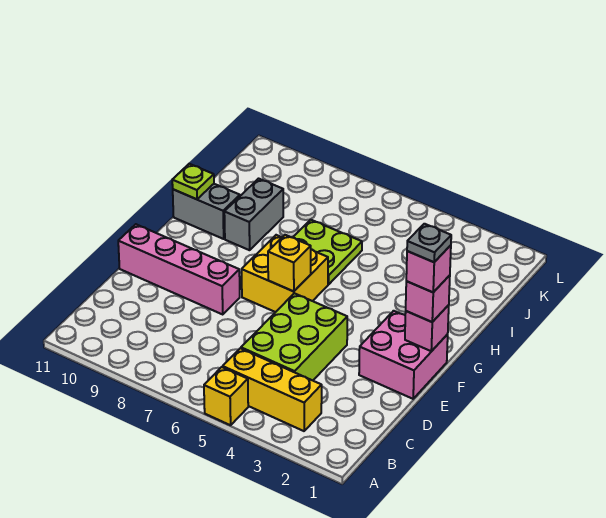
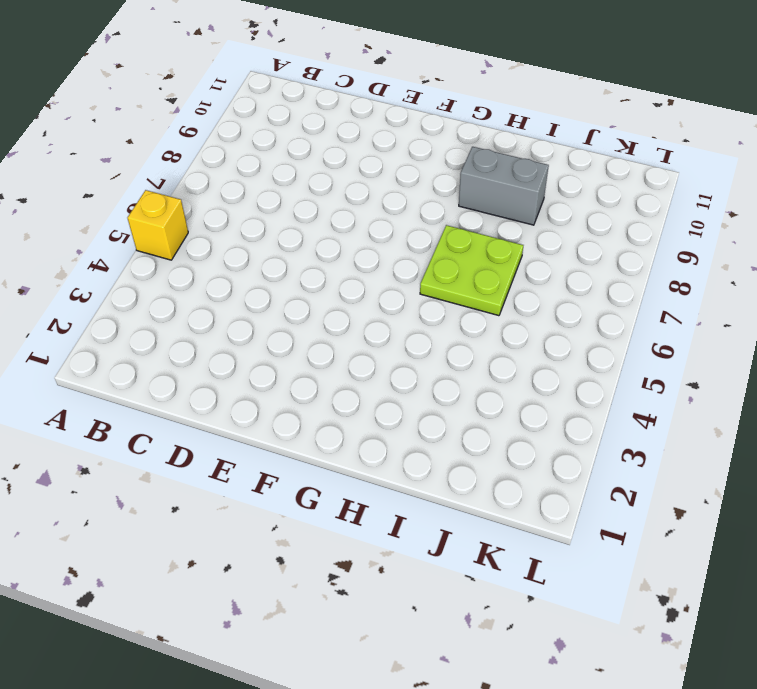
none -> yellow brick B3:B5 level 1
none -> lime brick C4:E5 level 1
none -> pink brick E1:F2 level 1

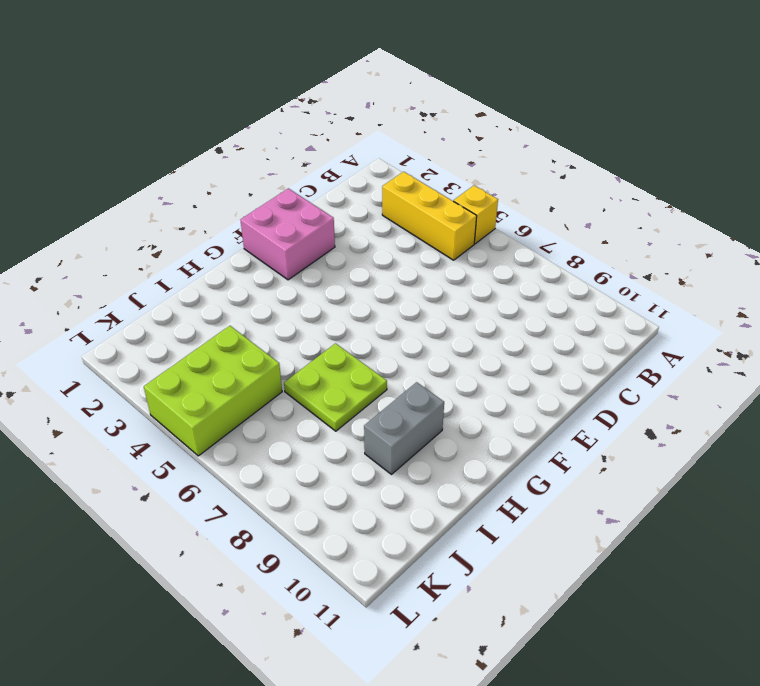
lime brick J4:L5 level 1 -> lime brick C4:E5 level 1
none -> pink brick E8:E11 level 1
none -> yellow brick F6:G7 level 1
none -> grey brick H10:H11 level 1

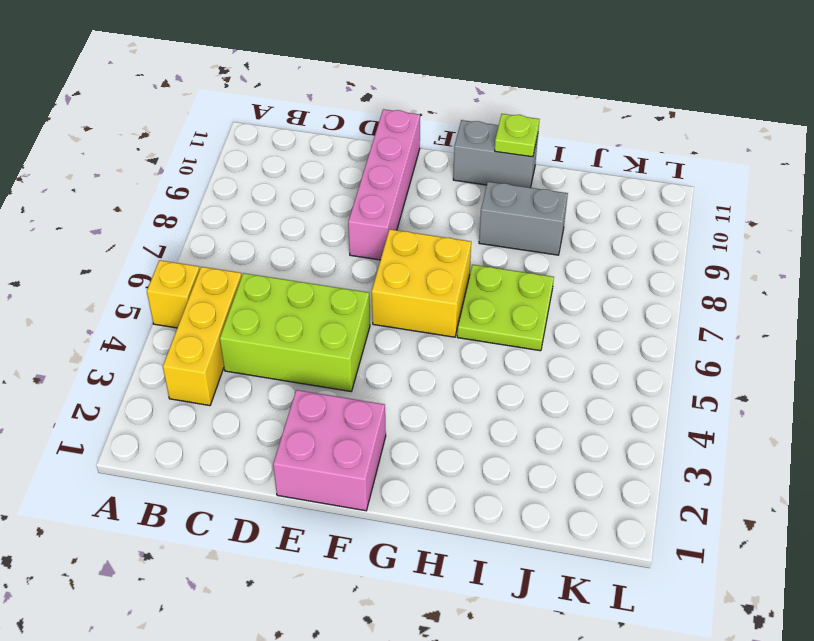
grey brick G11:H11 level 1 -> grey brick H10:H11 level 1
none -> pink brick F1 level 2
none -> yellow brick F6 level 2
none -> pink brick F1 level 3

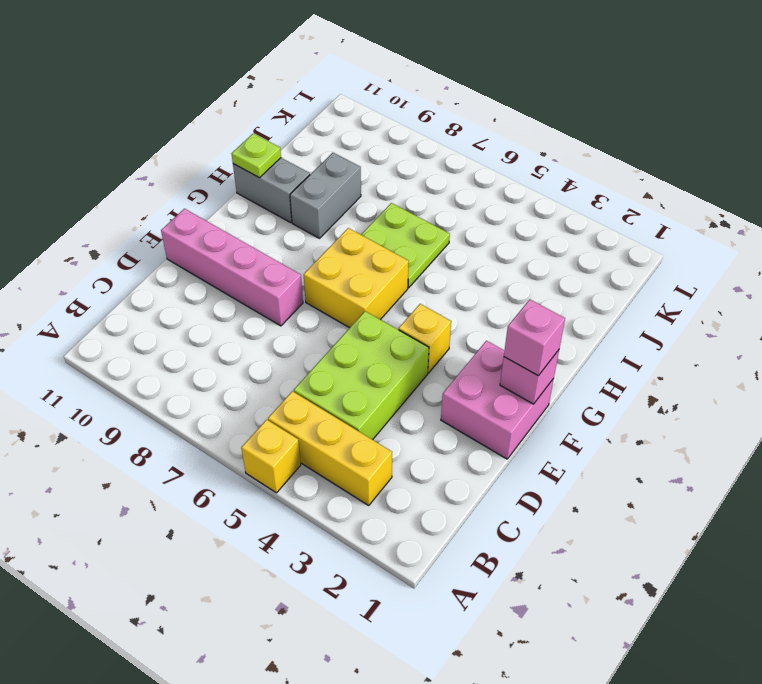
yellow brick F4 level 1 -> yellow brick F6 level 2
none -> pink brick F1 level 4
none -> grey plate F1 level 5

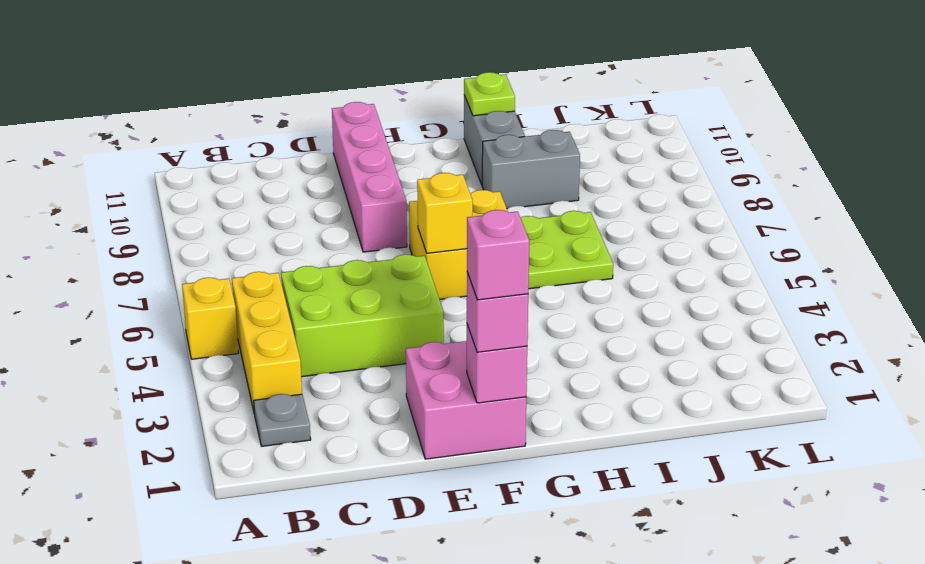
grey plate B2 level 1 -> grey plate F1 level 5

